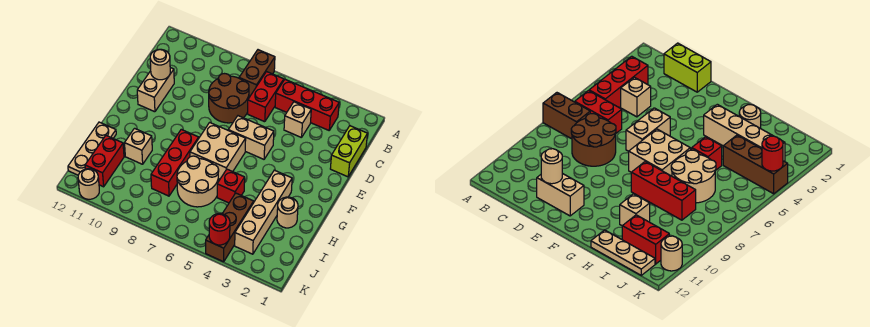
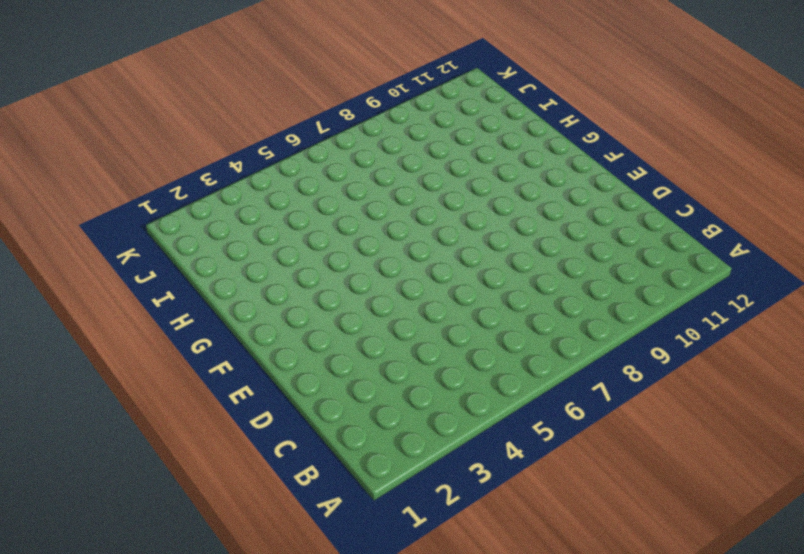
none -> brown brick A7:B7 level 1
none -> red brick B3:B5 level 1
none -> red brick B6:C6 level 1

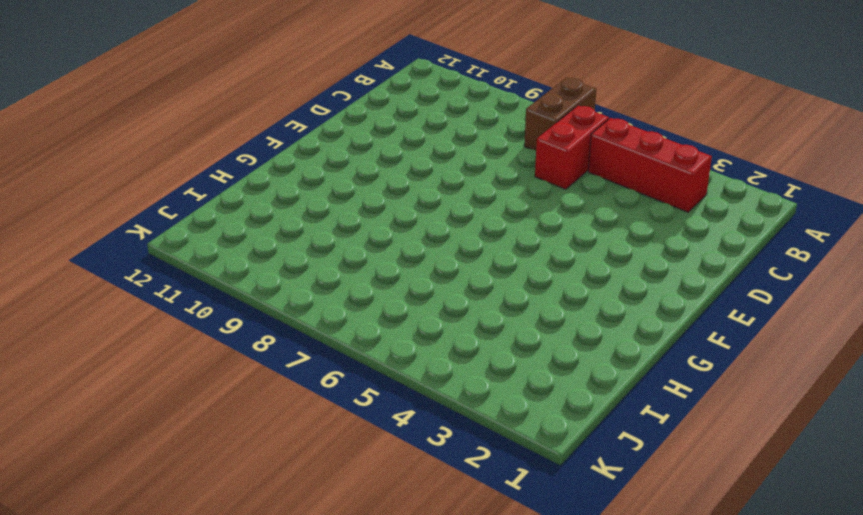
none -> lime brick C1:D1 level 1
none -> tan brick C4 level 1
none -> brown round brick C7:D8 level 1

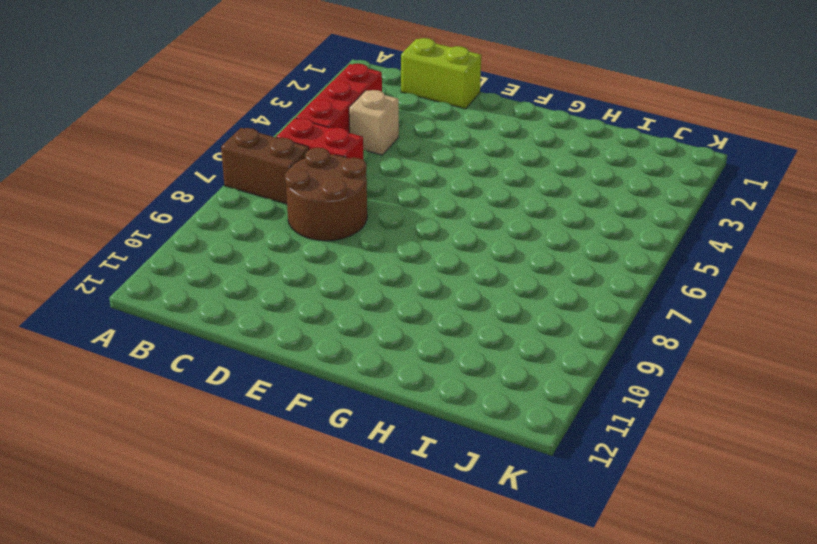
none -> tan brick D11:E11 level 1
none -> tan brick E5:E6 level 1
none -> tan brick F6:G7 level 1

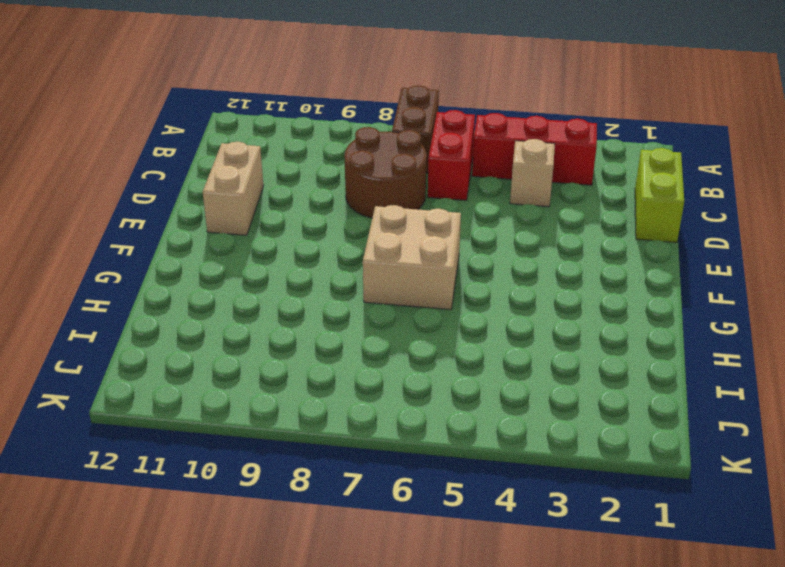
none -> tan brick E5:E6 level 1
none -> tan brick G3:J3 level 1
none -> red brick G8:I8 level 1

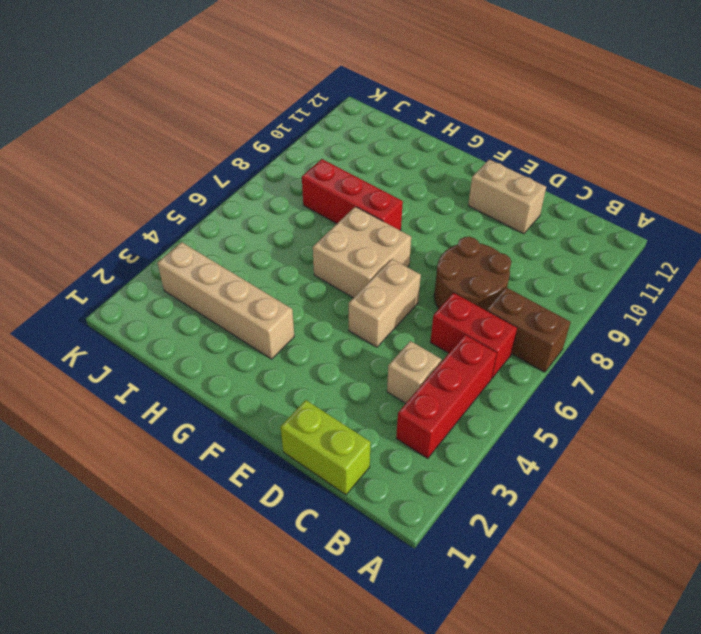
none -> tan round brick H2 level 1
none -> red brick H5 level 1
none -> tan round brick H6:I7 level 1

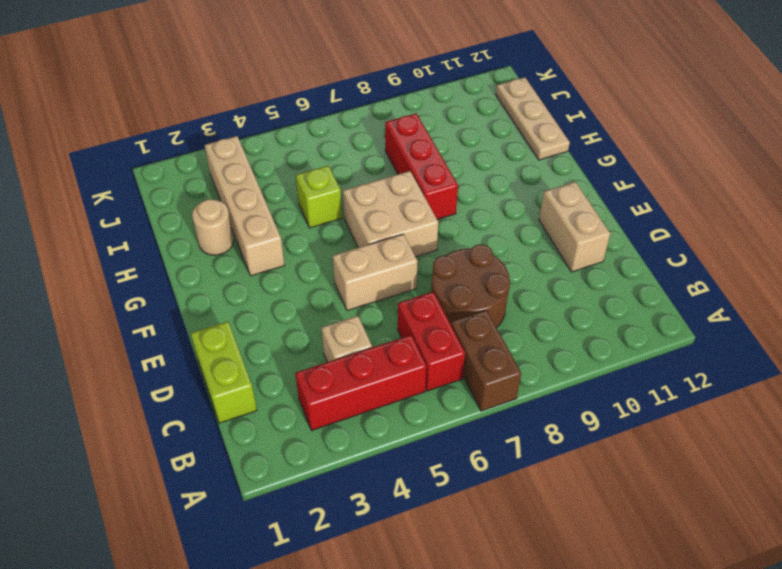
lime brick H5 level 1 -> red brick H5 level 1
none -> tan round brick H6:I7 level 1
none -> tan brick H10 level 1
none -> brown brick I4:K4 level 1

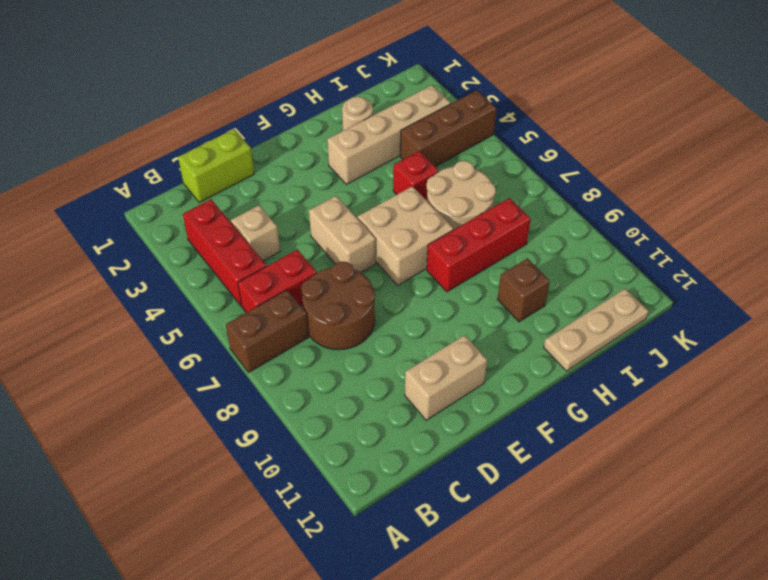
brown brick H10 level 1 -> tan brick H10 level 1
none -> red brick I11:J11 level 1
none -> tan round brick K11 level 1
none -> tan round brick D11 level 2

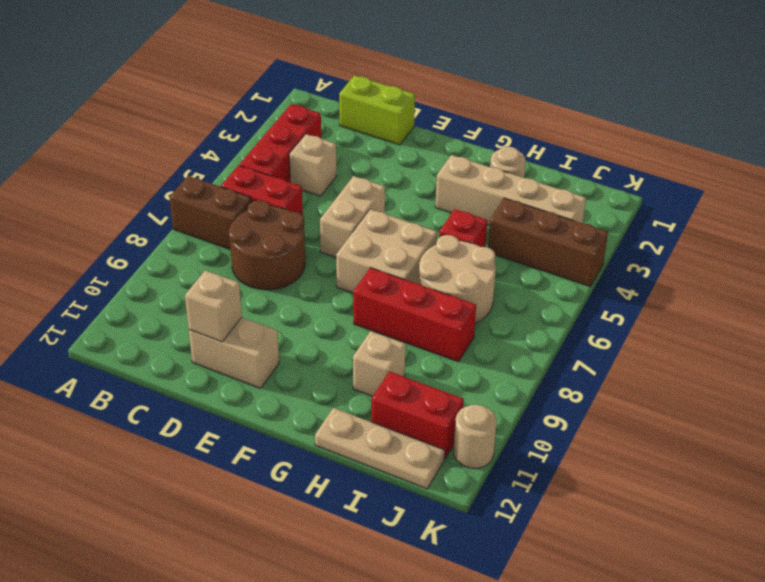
tan brick D11 level 2 -> tan round brick D11 level 2
none -> red round brick K4 level 2

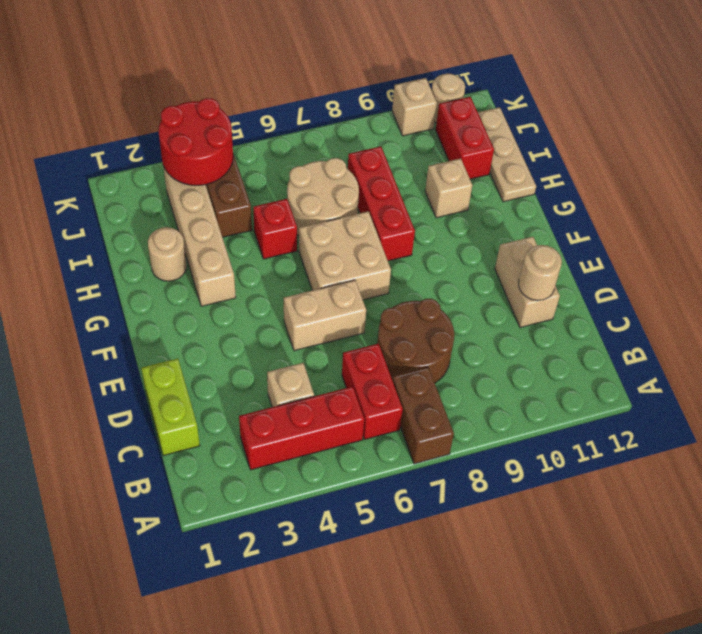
red round brick J3:K4 level 2 -> red round brick K4 level 2
tan brick K10 level 1 -> none

